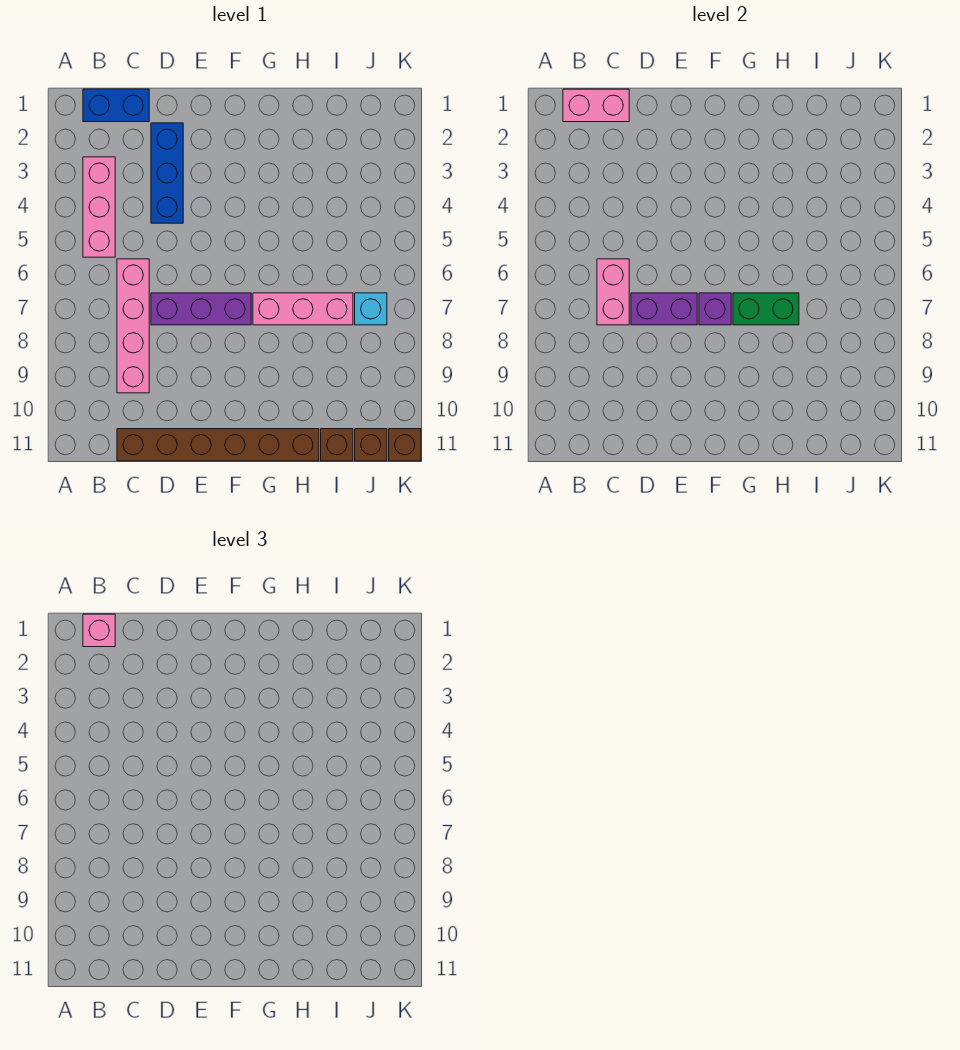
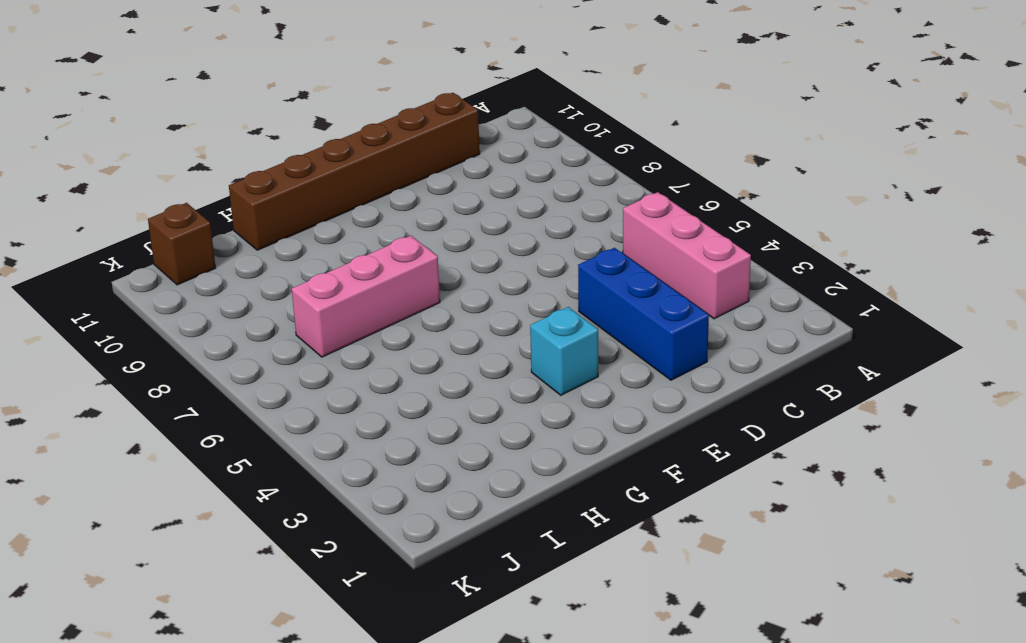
cyan brick F3 level 1 -> cyan brick J7 level 1
none -> blue brick B1:C1 level 1
none -> pink brick C6:C9 level 1
none -> purple brick D7:F7 level 1

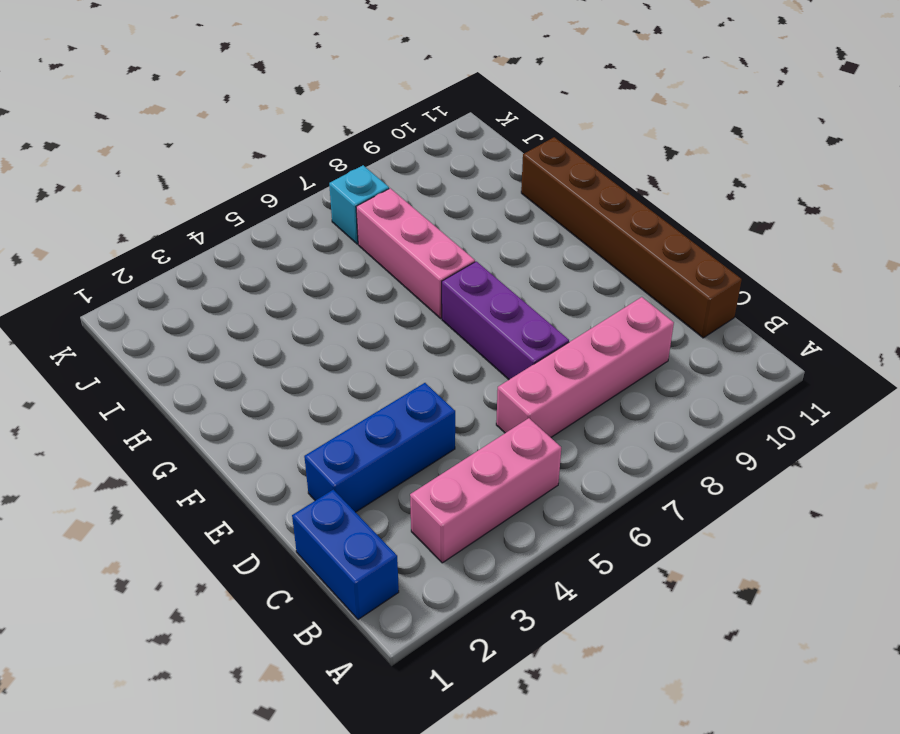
none -> brown brick I11 level 1
none -> brown brick J11 level 1
none -> brown brick K11 level 1

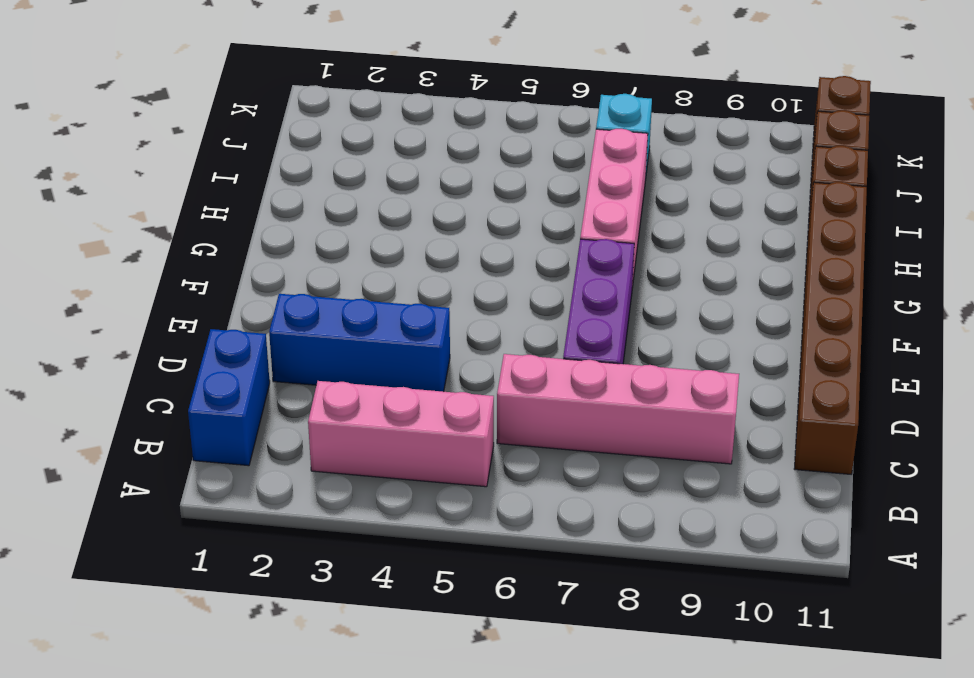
none -> pink brick B1:C1 level 2
none -> pink brick C6:C7 level 2
none -> purple brick D7:E7 level 2

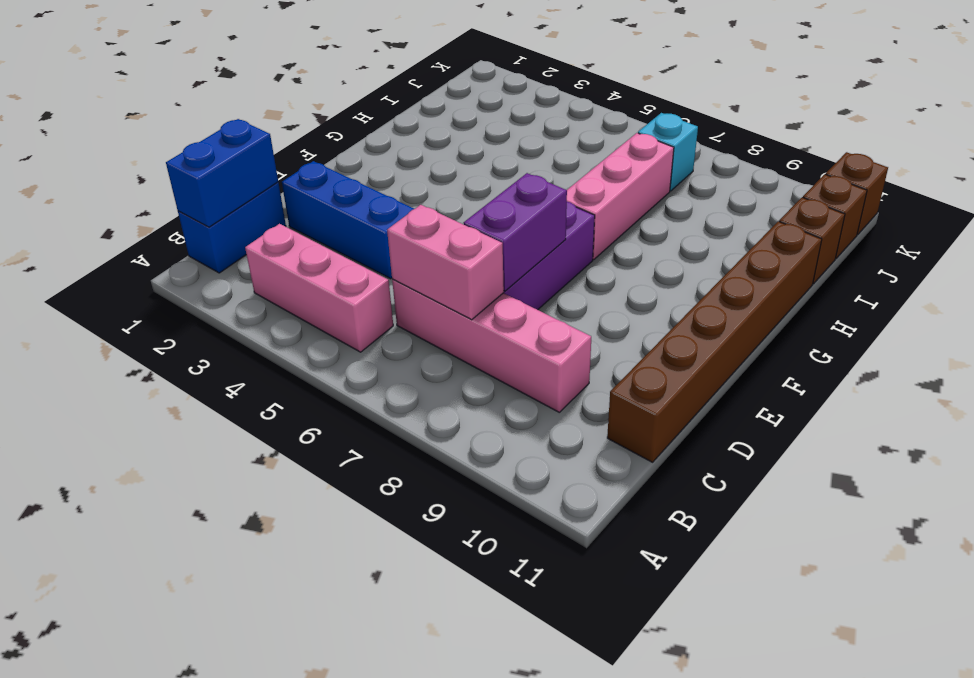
blue brick B1:C1 level 2 -> pink brick B1:C1 level 2
none -> purple brick F7 level 2
none -> green brick G7:H7 level 2
none -> pink brick B1 level 3

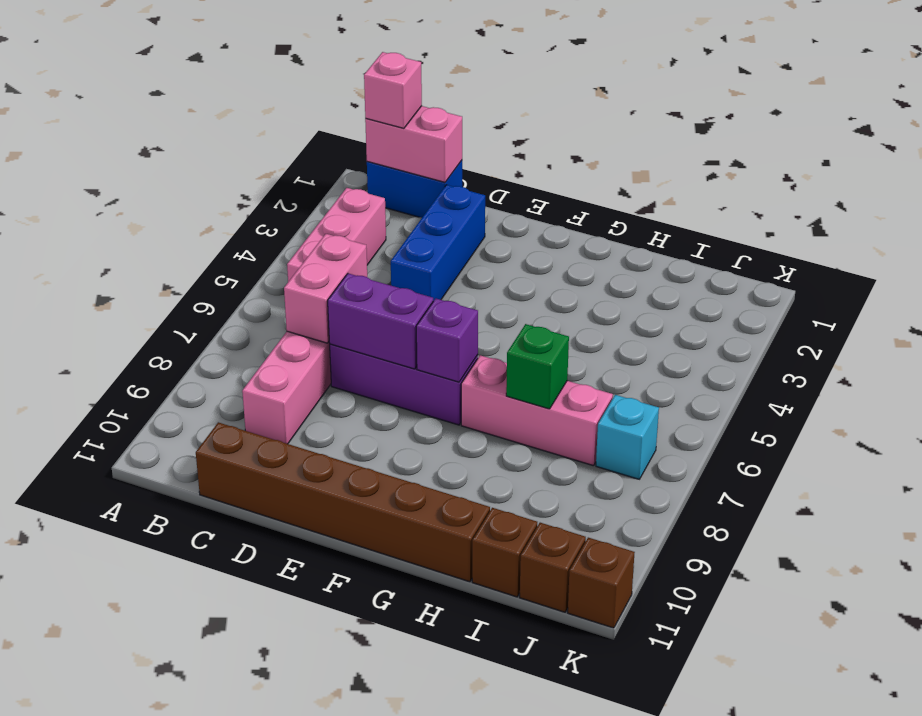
green brick H7 level 2 -> green brick G7:H7 level 2

